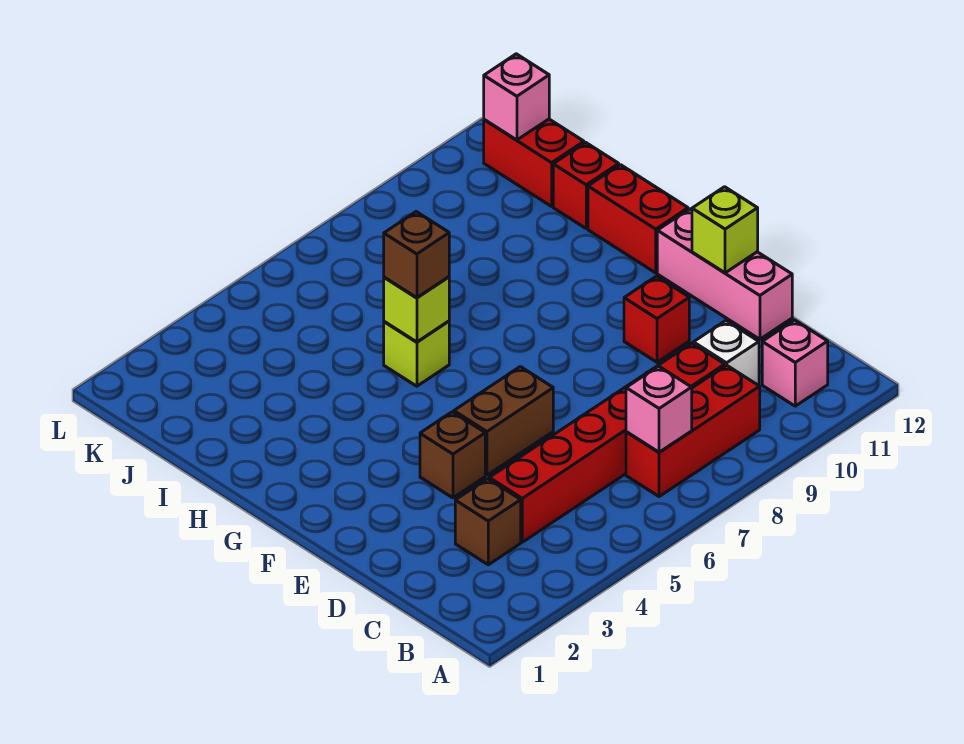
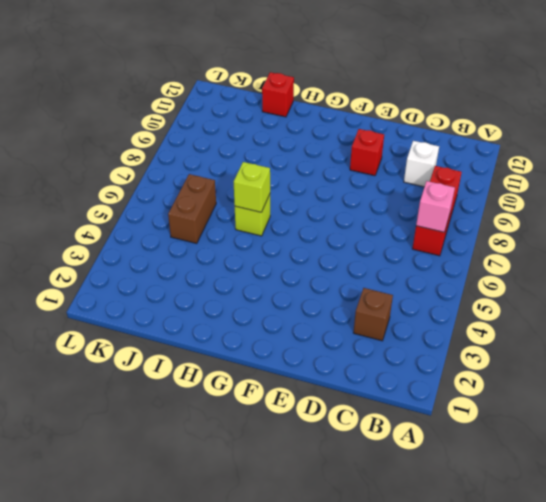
brown brick J5:J6 level 1 -> brown brick E5:E6 level 1
none -> pink brick B11 level 1
none -> red brick C4:C9 level 1
none -> pink brick D12:F12 level 1

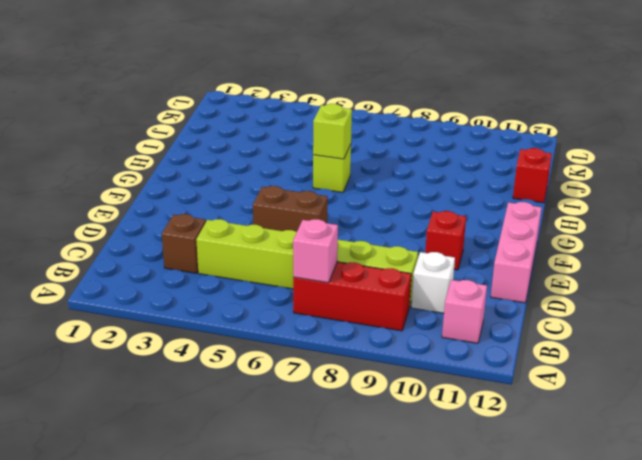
lime brick C4:C9 level 1 -> red brick C4:C9 level 1
none -> brown brick E4 level 1
none -> red brick G12:H12 level 1
none -> red brick J12:K12 level 1

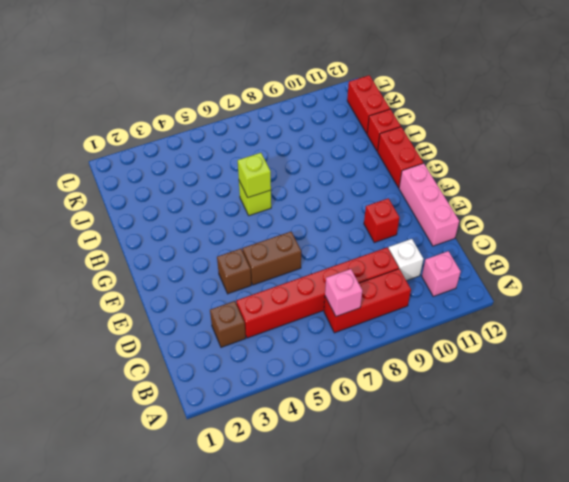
none -> lime brick E12 level 2
none -> pink brick K12 level 2
none -> brown brick H6 level 3

